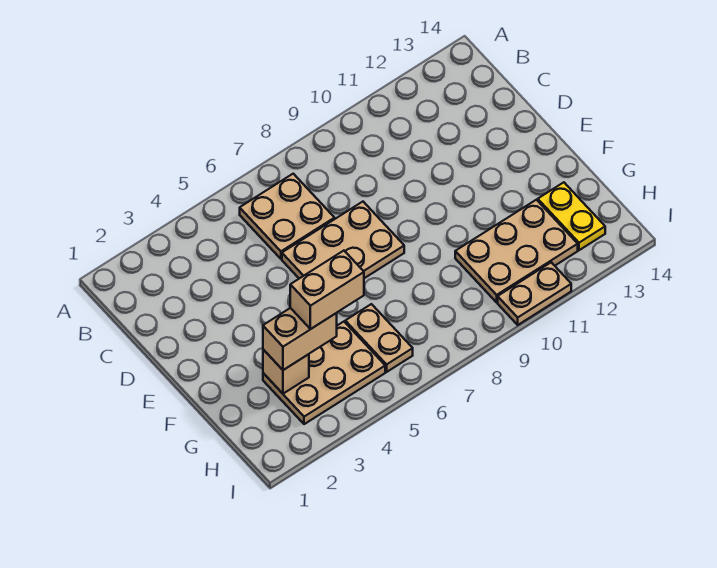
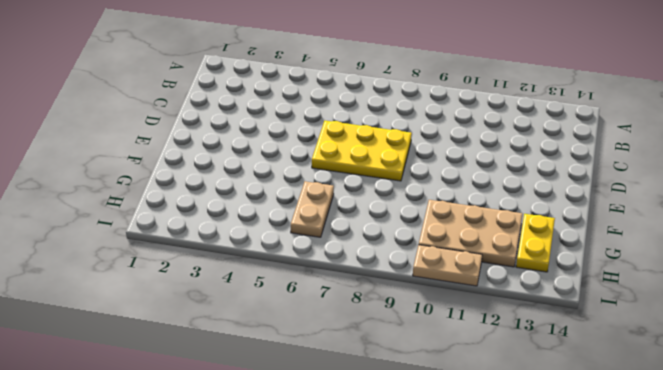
yellow plate D6:E8 level 1 -> tan plate D6:E8 level 1
none -> tan plate B6:C7 level 1
none -> tan plate G3:H5 level 1

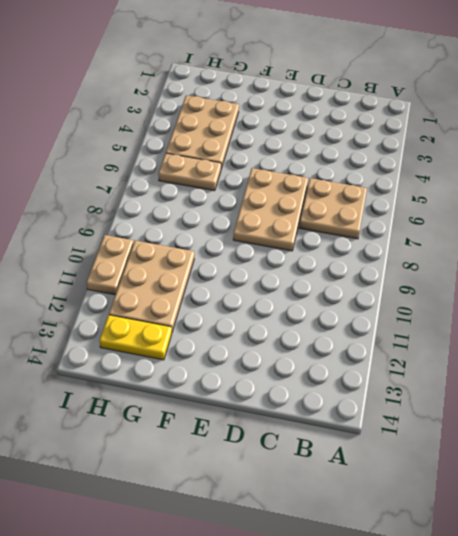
none -> tan brick G3 level 2
none -> tan brick G3:G4 level 3

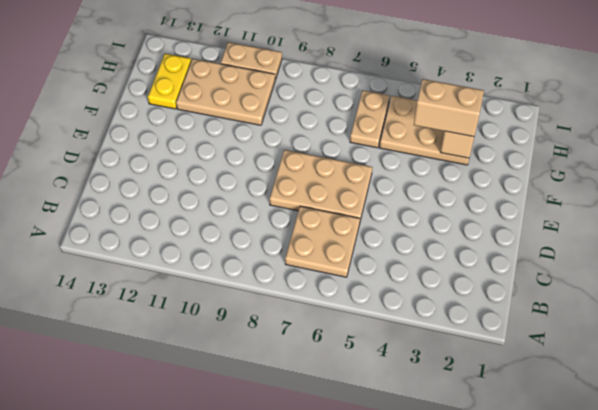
none -> tan brick G4:G5 level 4

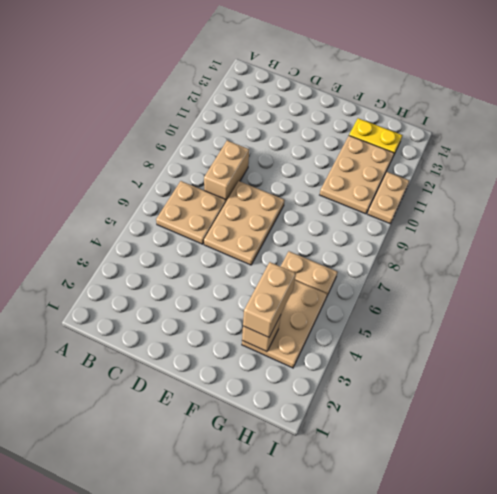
tan brick C8:C9 level 1 -> tan brick G4:G5 level 4

